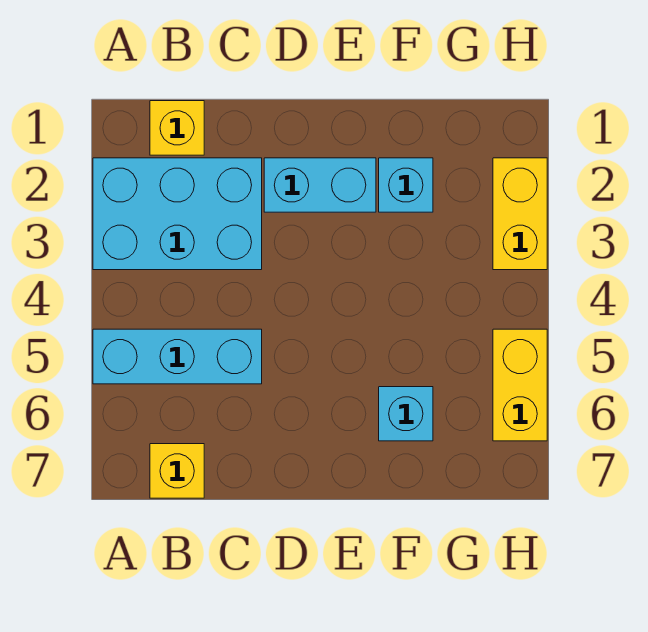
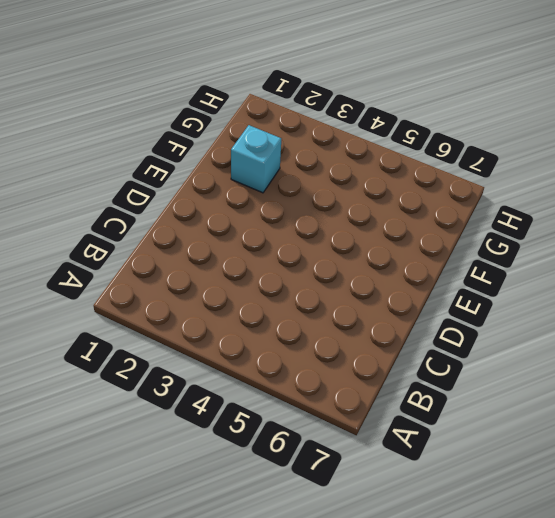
none -> cyan brick A2:C3 level 1
none -> cyan brick A5:C5 level 1

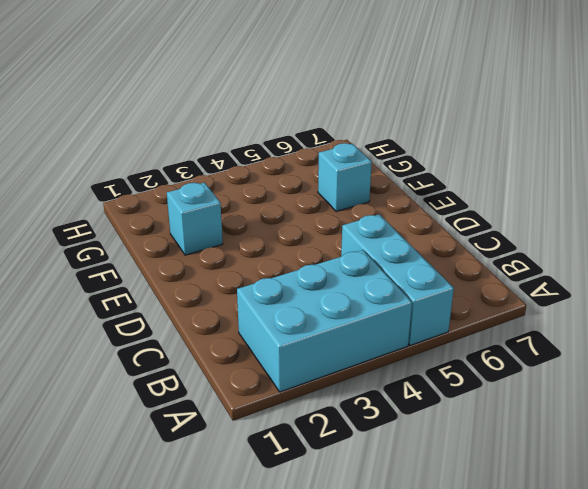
cyan brick A2:B4 level 1 -> cyan brick A2:C3 level 1
none -> yellow brick B1 level 1
none -> yellow brick B7 level 1

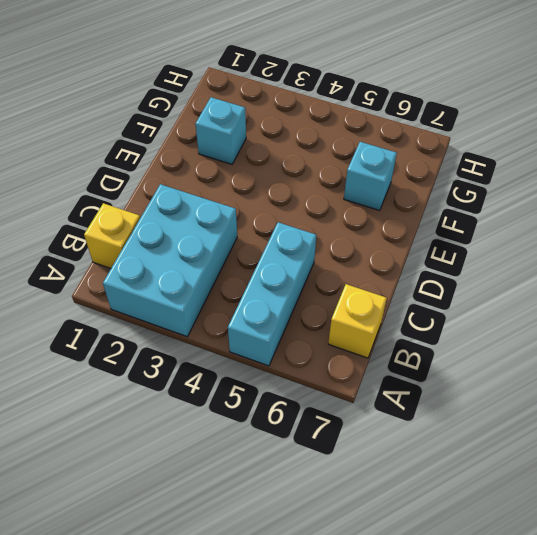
none -> cyan brick D2:E2 level 1
none -> yellow brick H2:H3 level 1

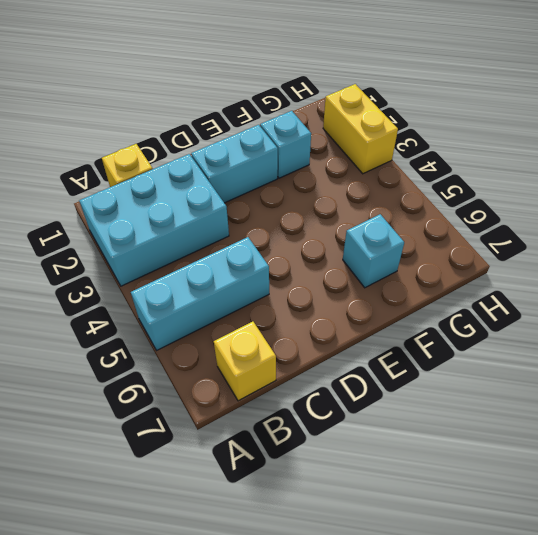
none -> yellow brick H5:H6 level 1

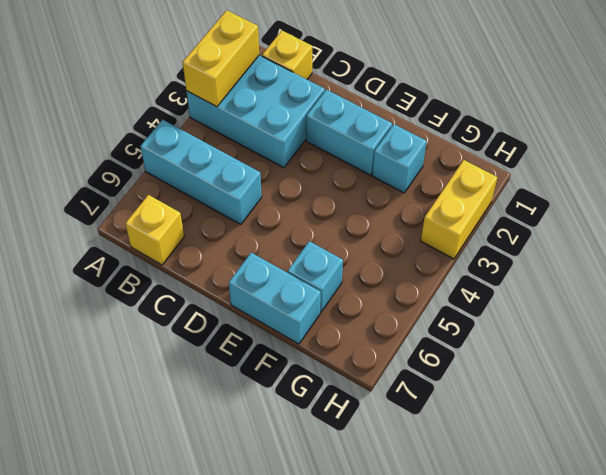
yellow brick A2:A3 level 2 -> yellow brick H5:H6 level 1
cyan brick E7:F7 level 1 -> none

